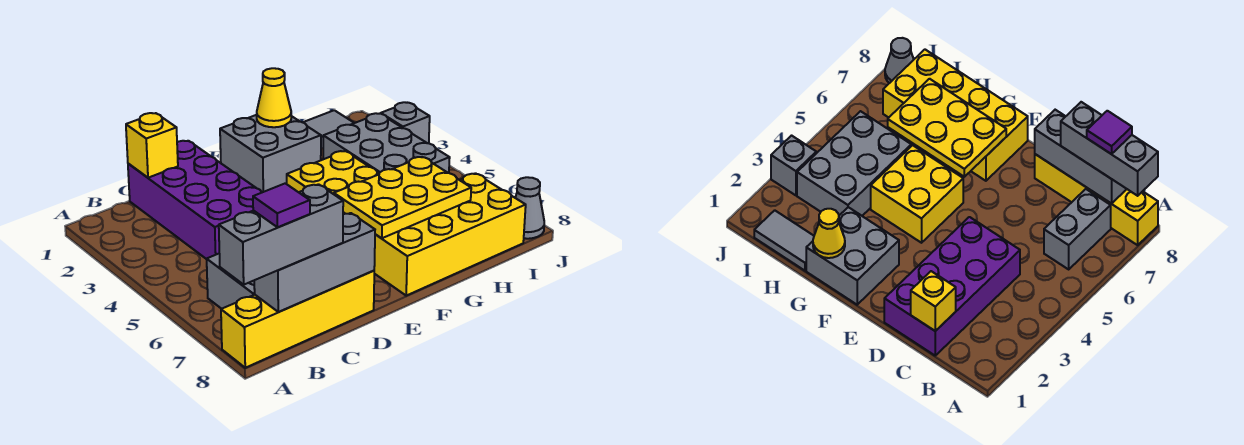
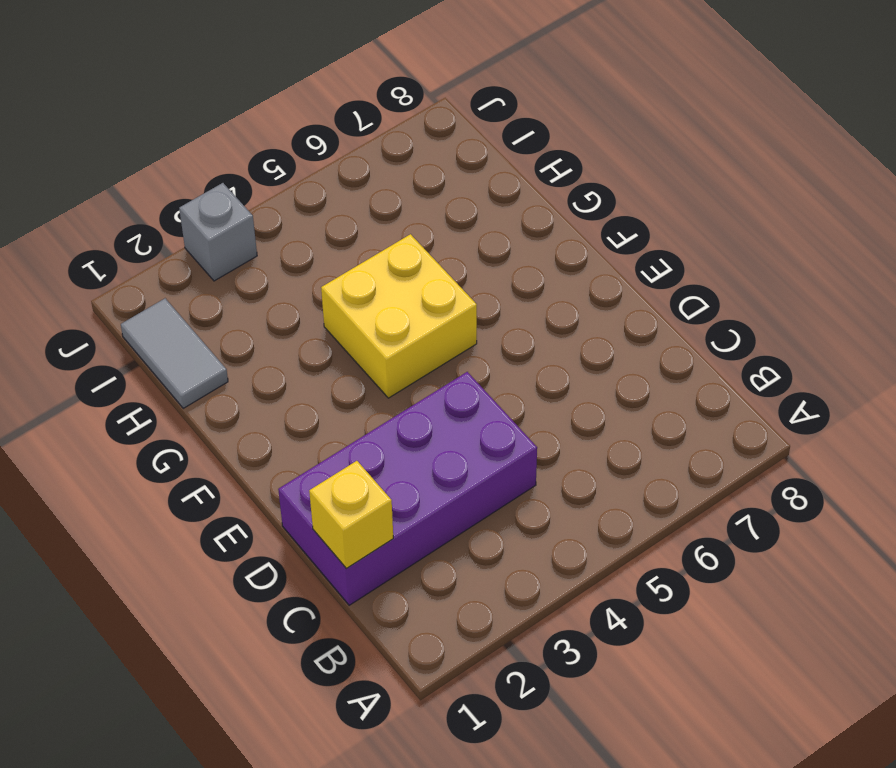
none -> yellow brick A8:D8 level 1
none -> grey brick B6:B7 level 1
none -> grey brick F1:G2 level 1

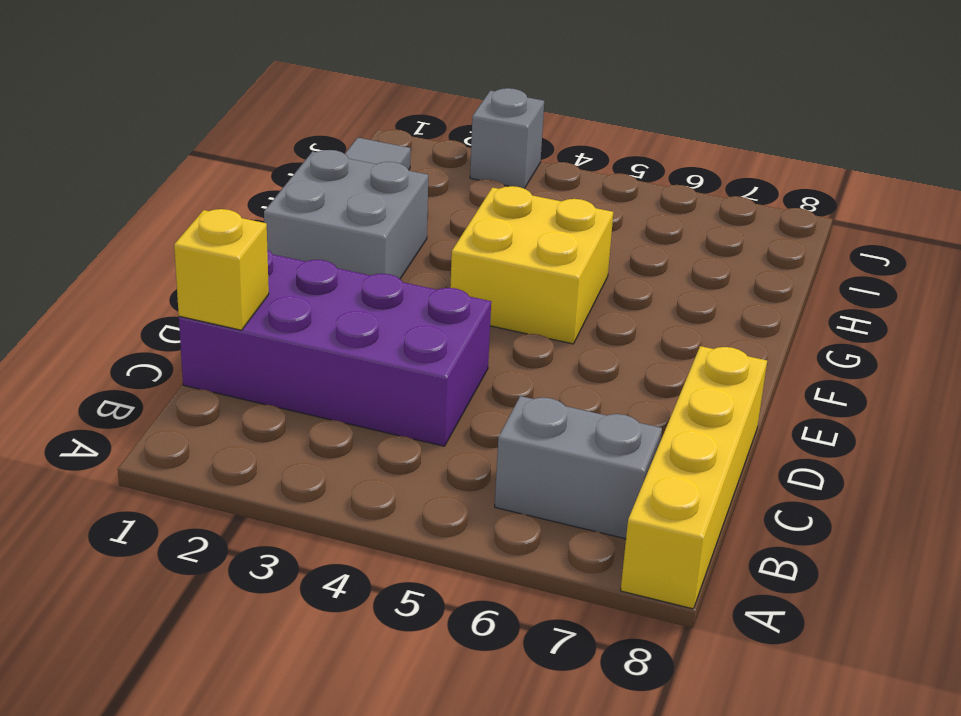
none -> yellow brick F7:I8 level 1
none -> grey brick H3:I5 level 1
none -> grey cone J8 level 1

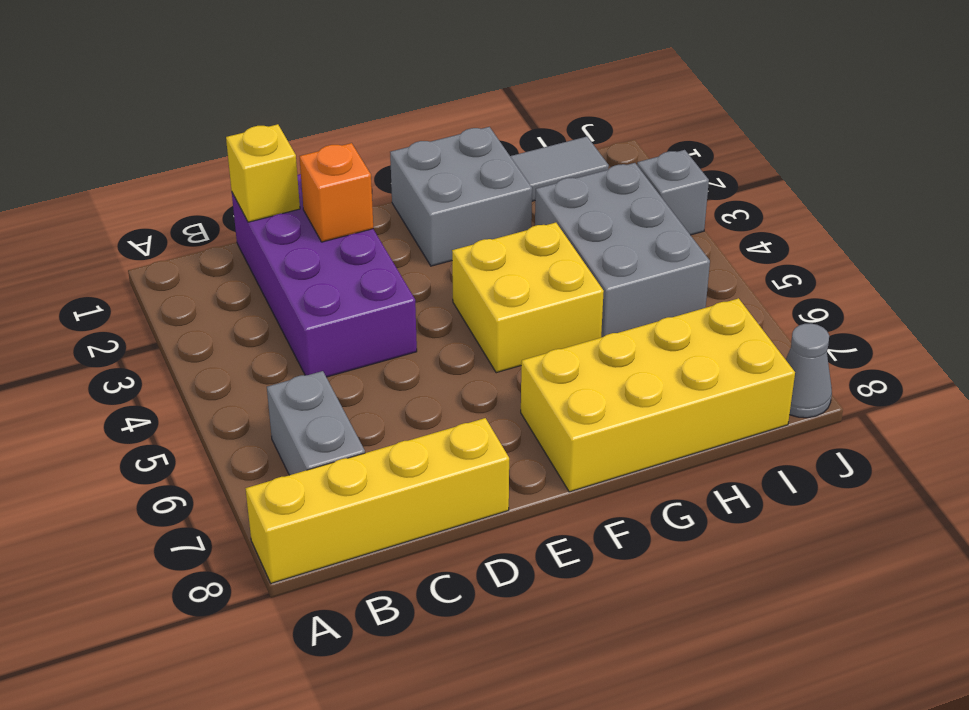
orange brick D2 level 2 -> none
none -> grey brick B8:D8 level 2
none -> yellow plate F6:H7 level 2
none -> yellow cone G1 level 2

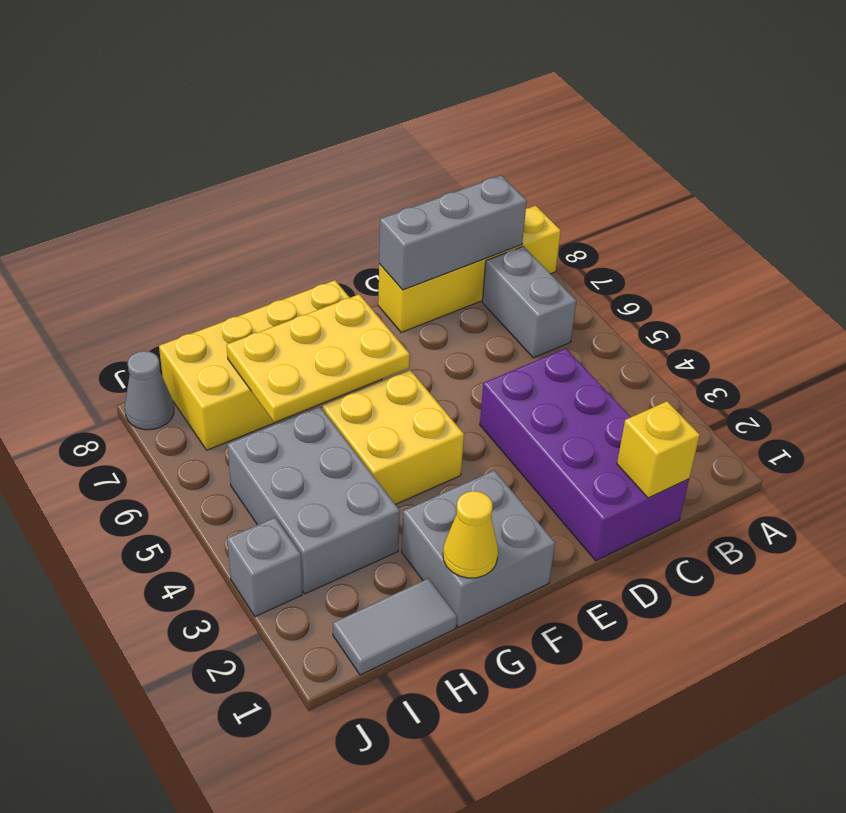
none -> grey brick A8:C8 level 3
none -> purple tile B8 level 4

